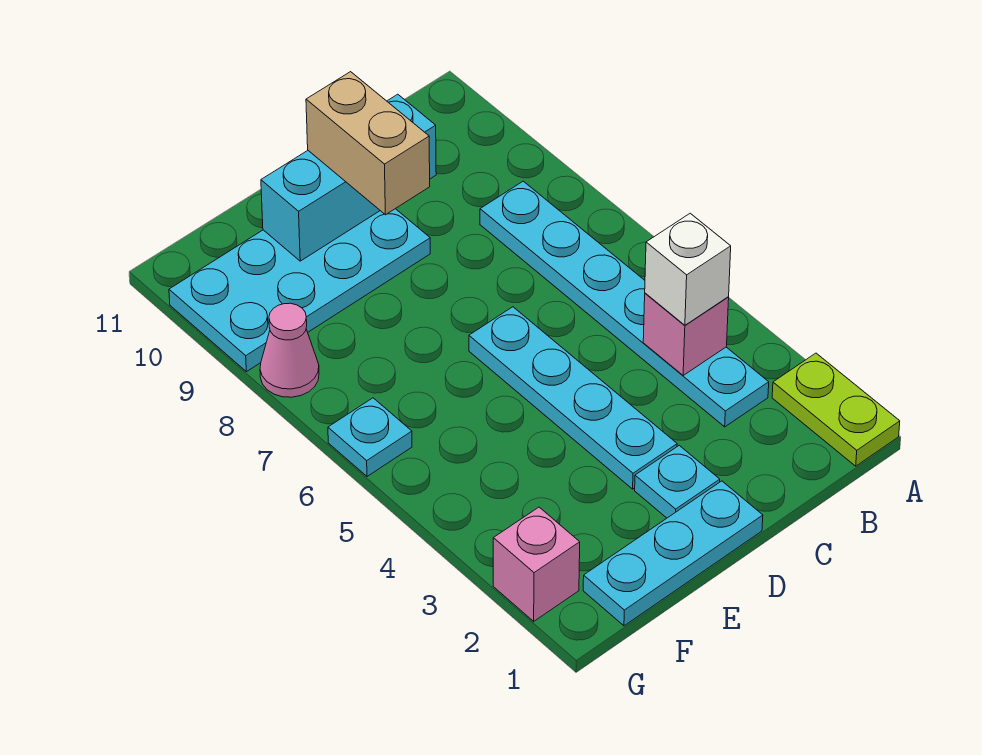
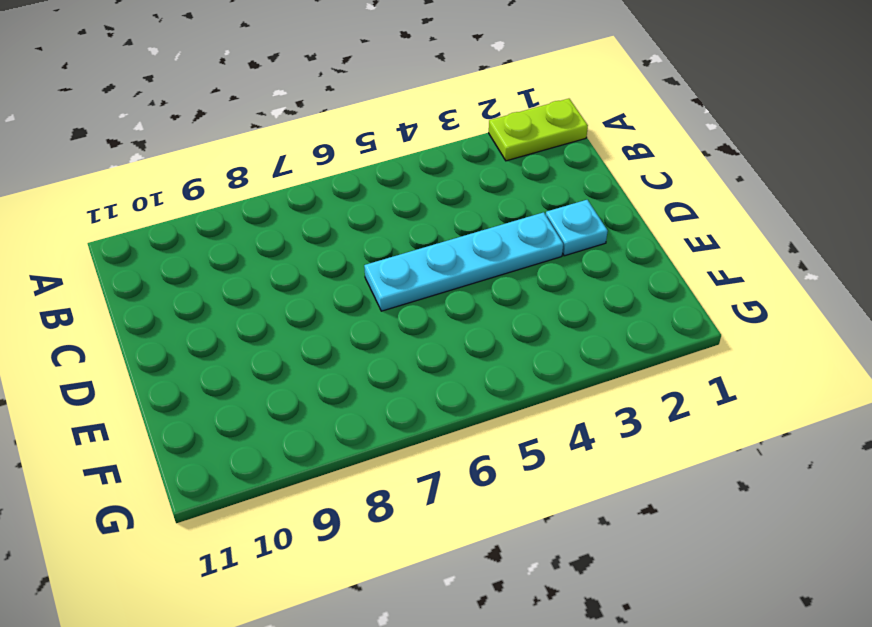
none -> cyan plate B3:B8 level 1
none -> cyan plate D1:F1 level 1
none -> cyan plate D9:G10 level 1

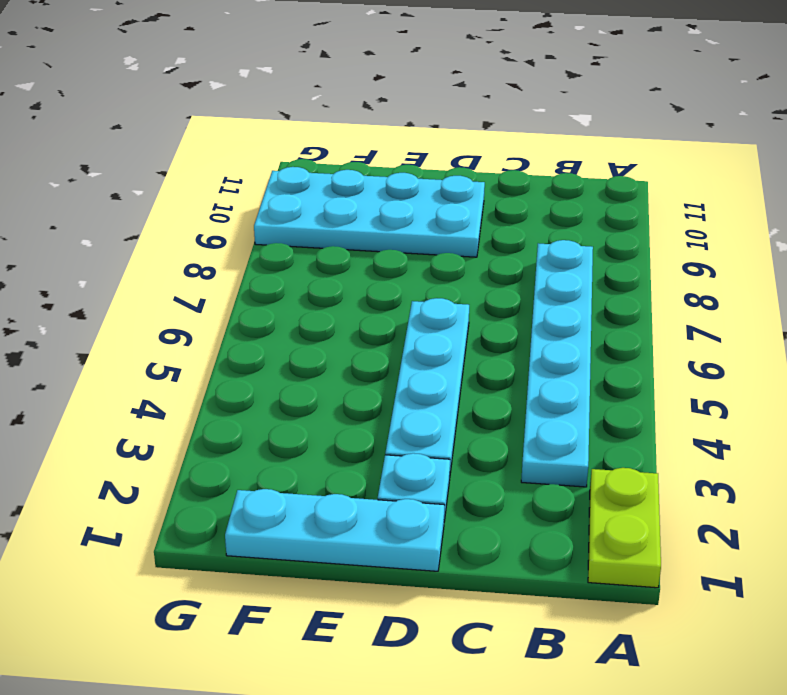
none -> pink brick G2 level 1
none -> cyan plate G6 level 1
none -> pink cone G8 level 1

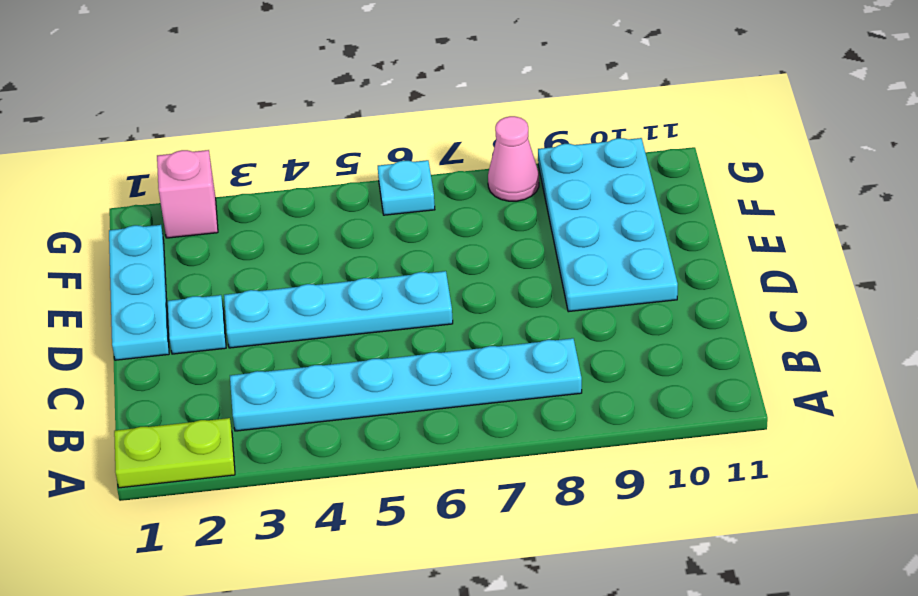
none -> pink brick B4 level 2
none -> cyan brick C10:E10 level 2
none -> white brick B4 level 3

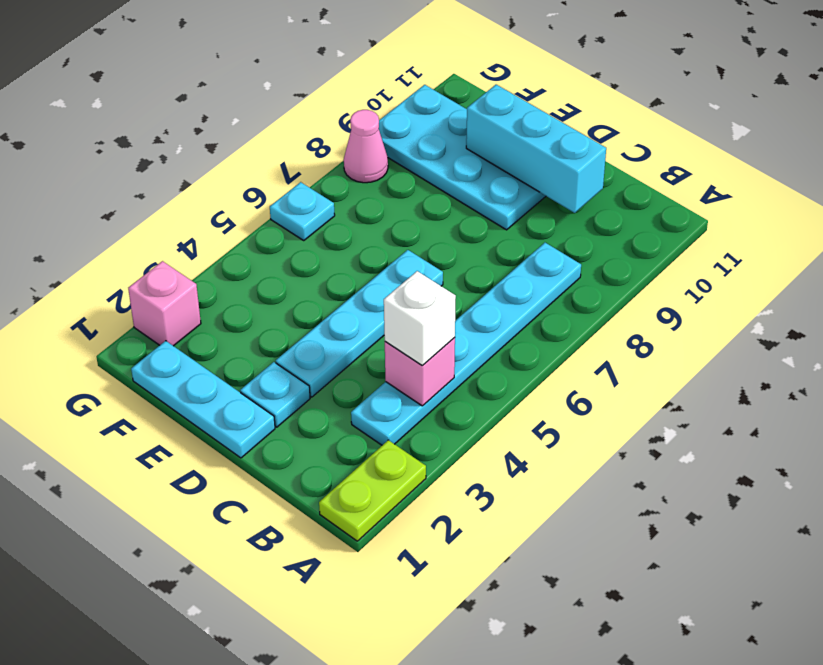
none -> tan brick D9:D10 level 3

